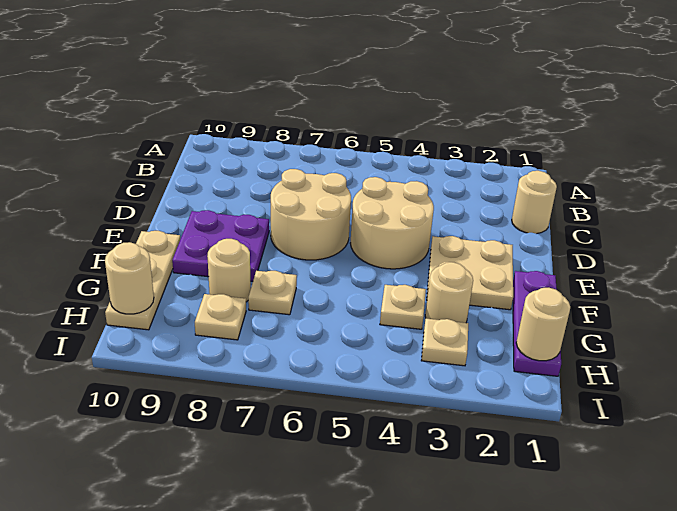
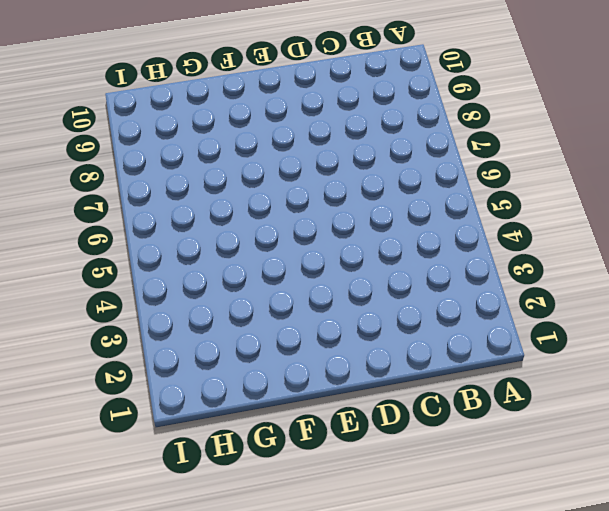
none -> tan round brick C1 level 1
none -> tan round brick D4:E5 level 1
none -> tan round brick D6:E7 level 1

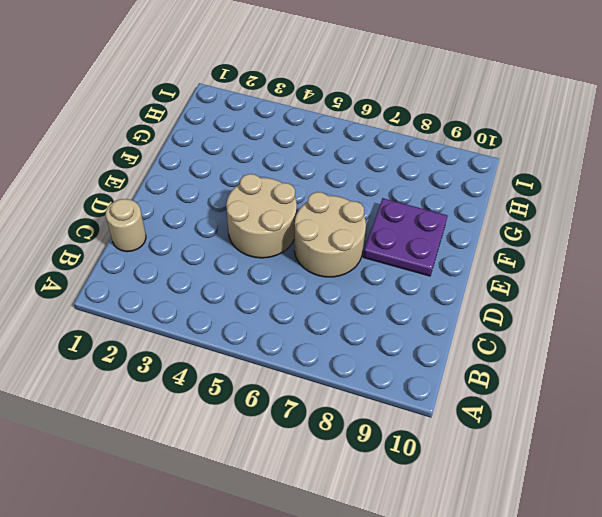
none -> tan plate E2:F3 level 1
none -> purple plate F1:H1 level 1
none -> tan plate F10:H10 level 1

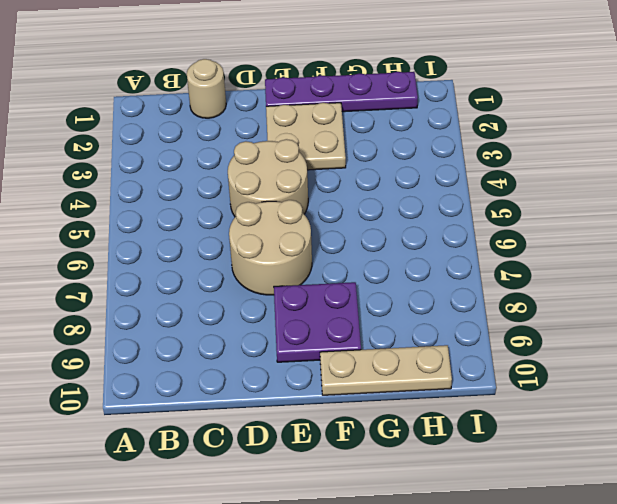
purple plate E1:H1 level 1 -> purple plate F1:H1 level 1
none -> tan round brick G3 level 1
none -> tan plate G4 level 1
none -> tan plate G7 level 1

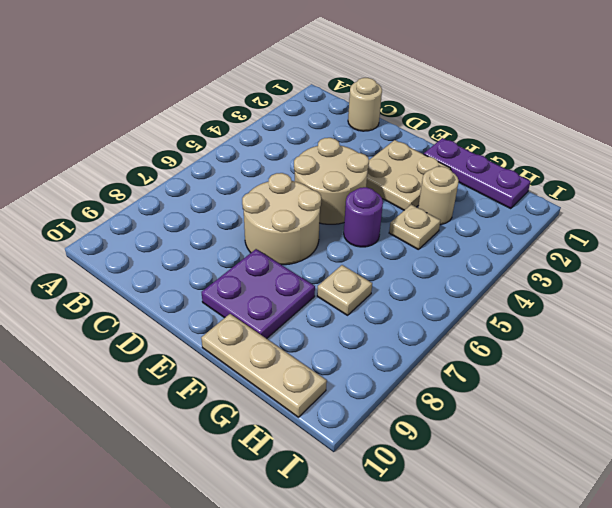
purple round brick F5 level 1 -> none
none -> tan round brick G8 level 1
none -> tan plate H3 level 1
none -> tan plate H8 level 1

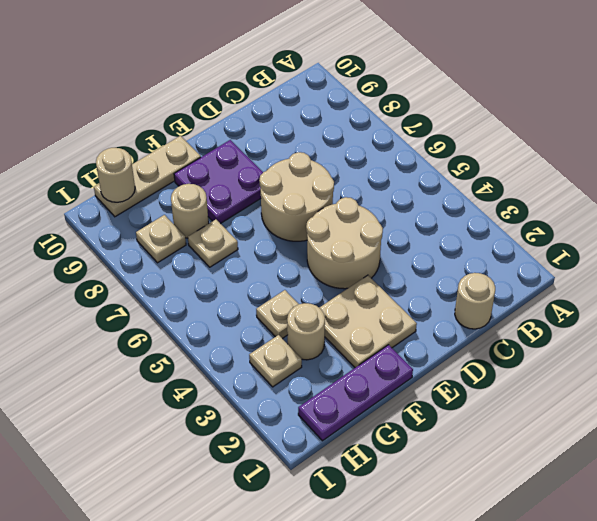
none -> tan round brick H1 level 2

